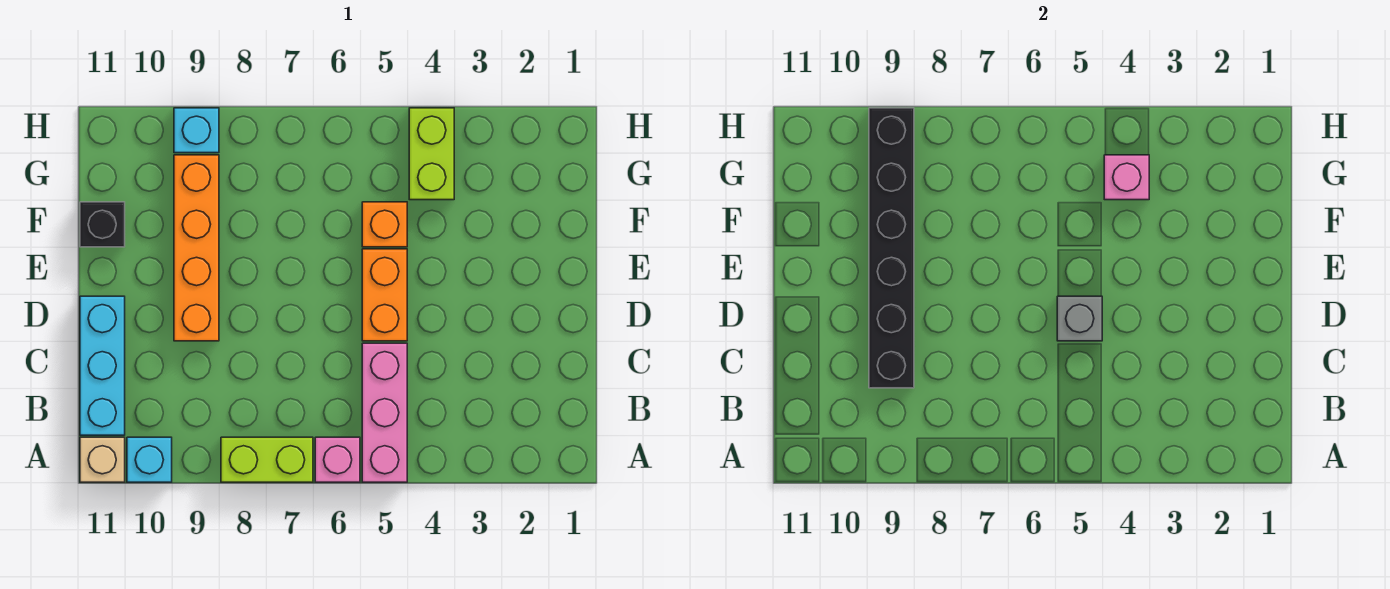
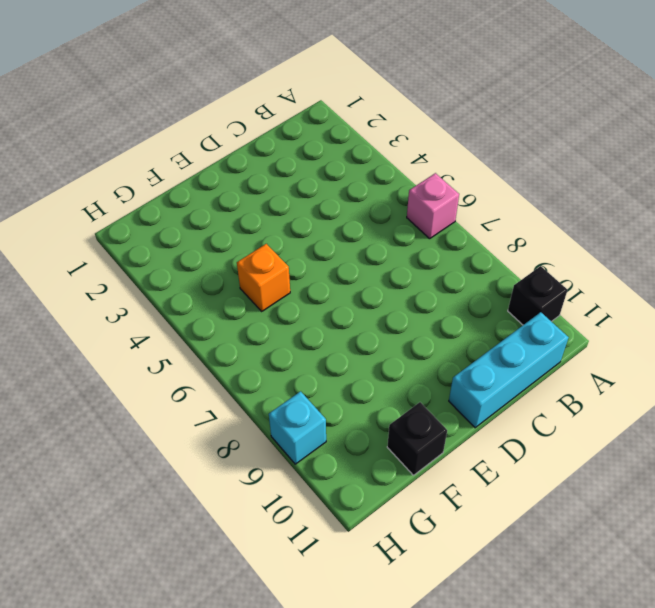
black brick A10 level 1 -> cyan brick A10 level 1
none -> pink brick A5:C5 level 1
none -> lime brick A7:A8 level 1
none -> tan brick A11 level 1

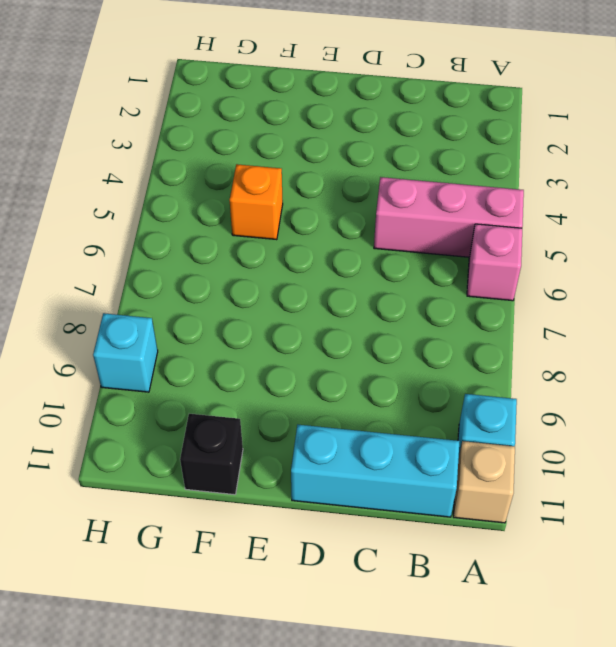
none -> lime brick A7:A8 level 1
none -> orange brick D5:E5 level 1
none -> orange brick D9:G9 level 1

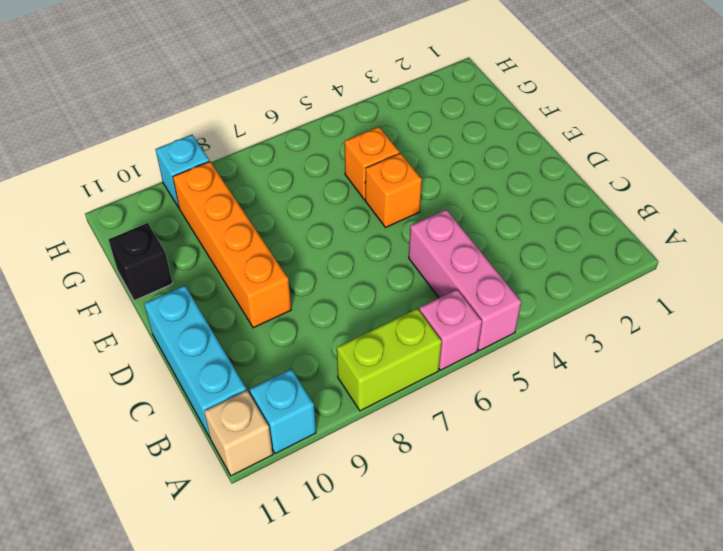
orange brick E5 level 1 -> orange brick D5:E5 level 1
none -> lime brick G4:H4 level 1
none -> black brick C9:H9 level 2
none -> grey brick D5 level 2

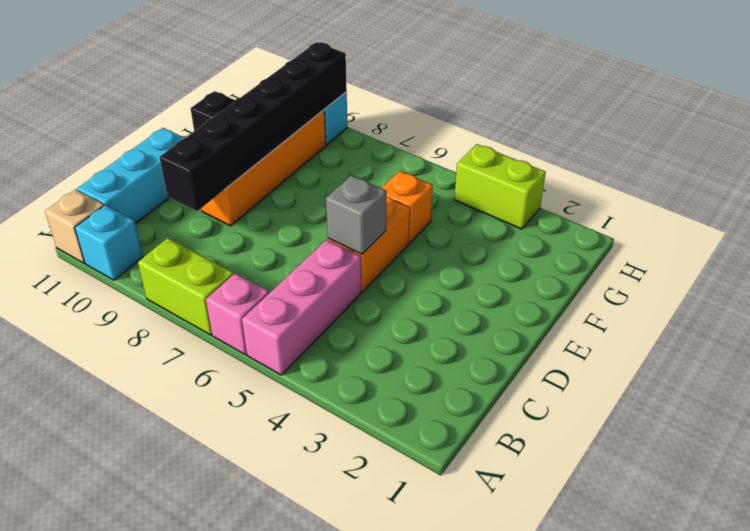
lime brick H3:H4 level 1 -> lime brick G4:H4 level 1
none -> pink brick G4 level 2

